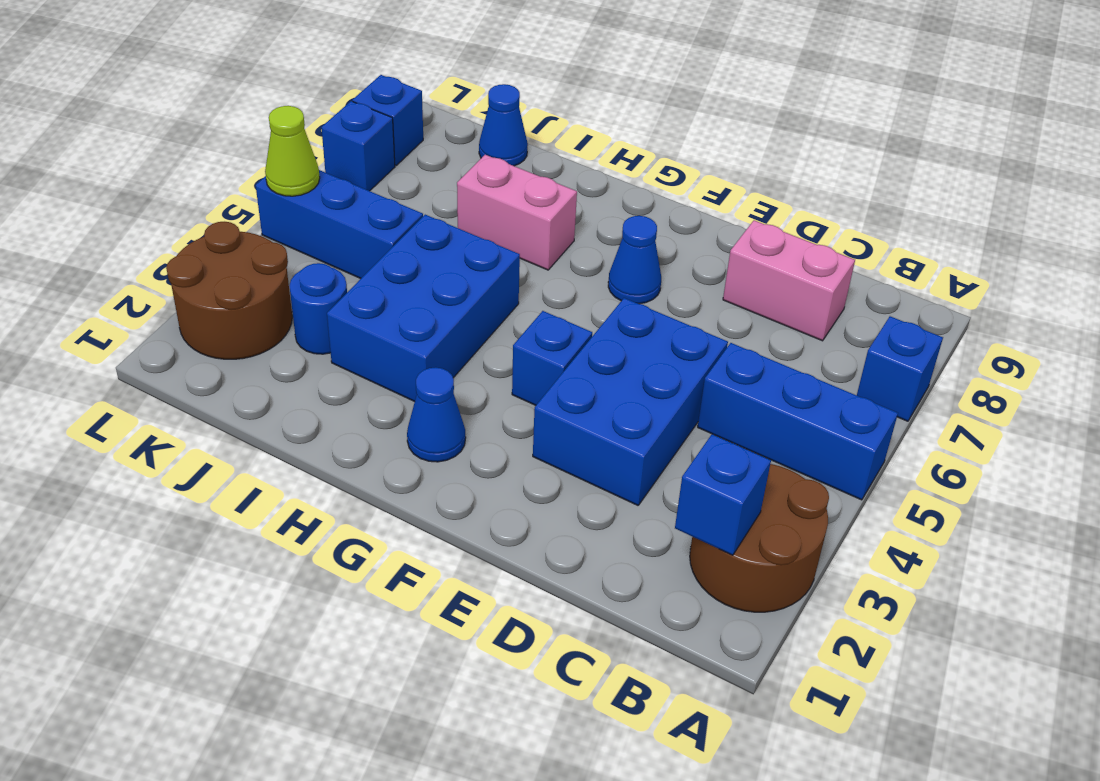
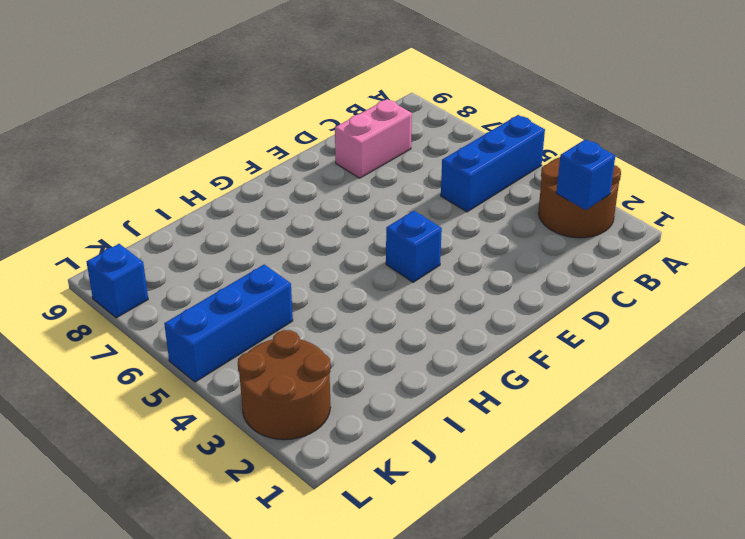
none -> blue brick A7 level 1
none -> blue brick D3:E5 level 1
none -> blue cone F7 level 1

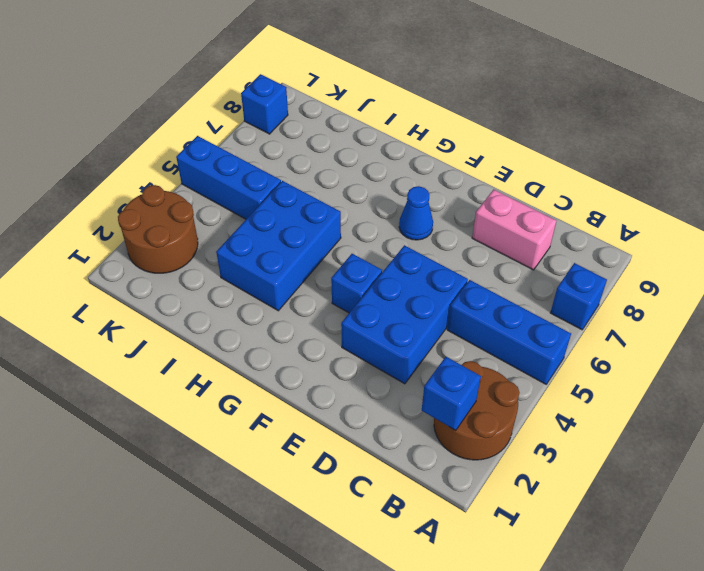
none -> blue cone G2 level 1
none -> pink brick H7:I7 level 1
none -> blue round brick J3 level 1

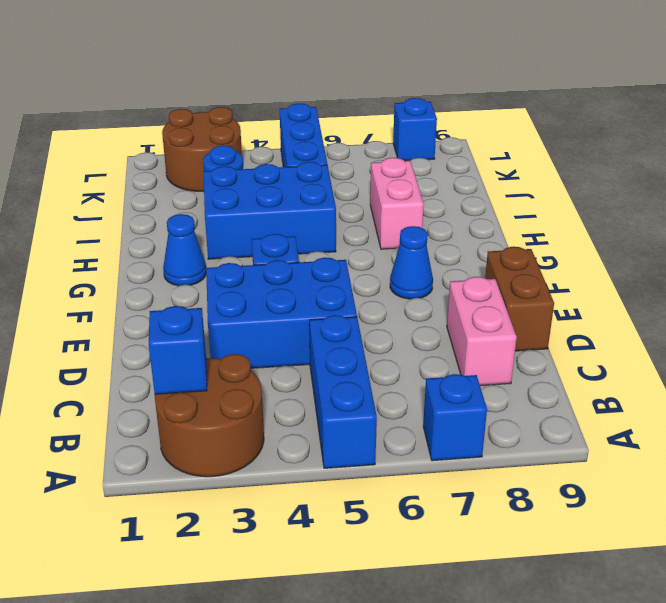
brown brick D9:E9 level 1 -> none
none -> blue cone J9 level 1
none -> blue brick L7 level 1
none -> lime cone L5 level 2

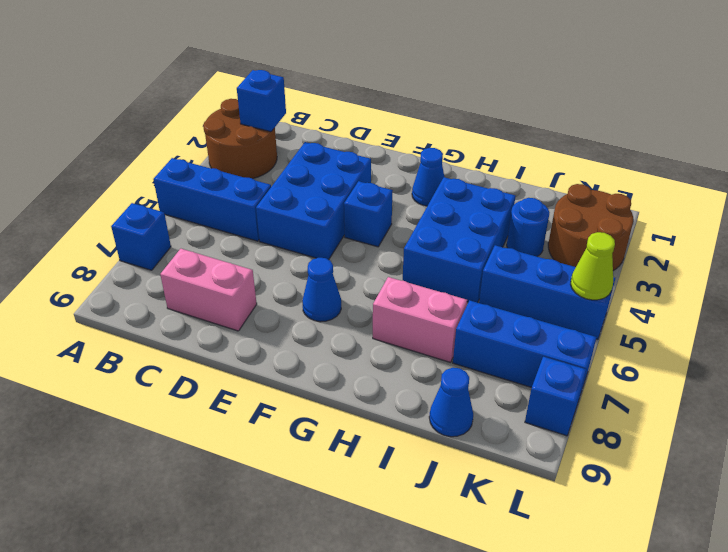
blue brick J7:L7 level 1 -> blue brick L7 level 1

